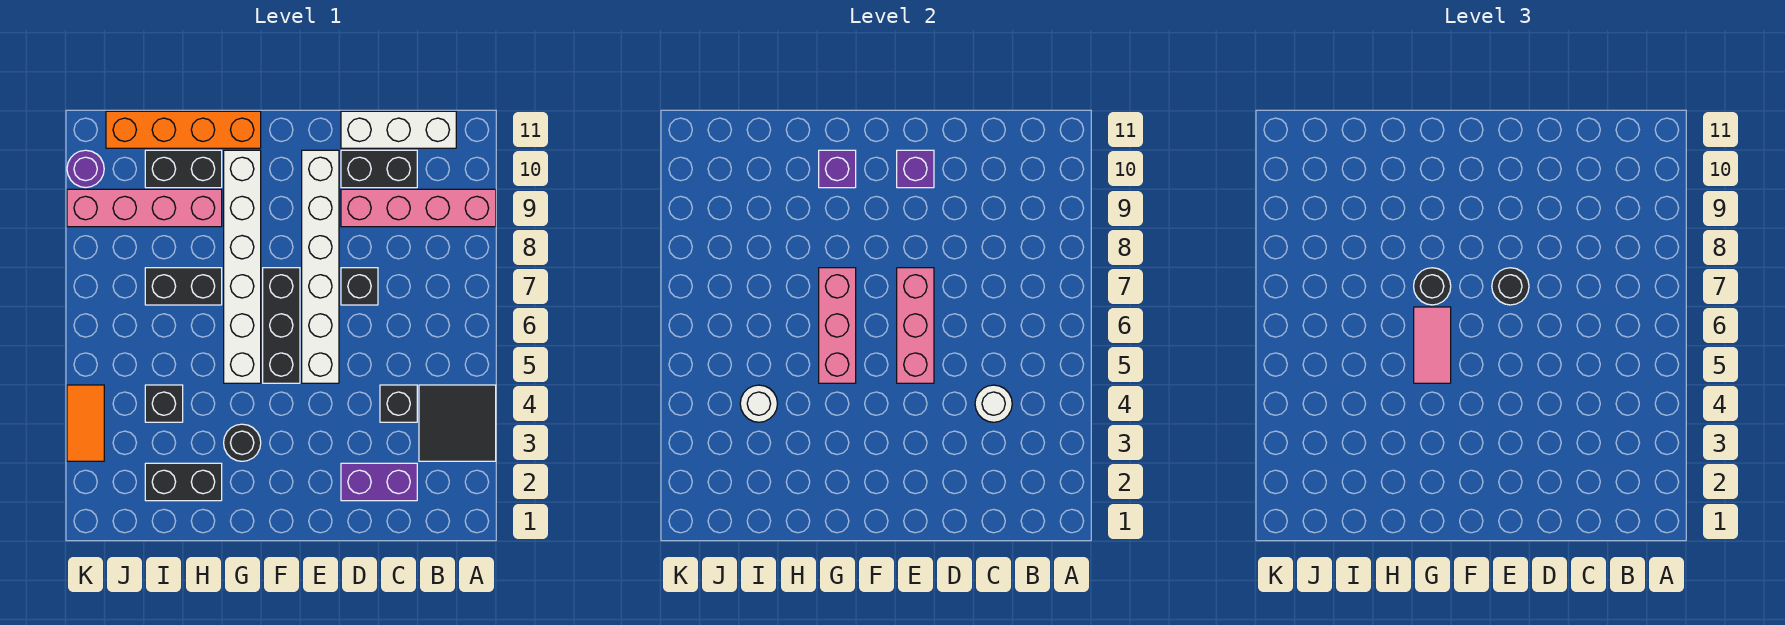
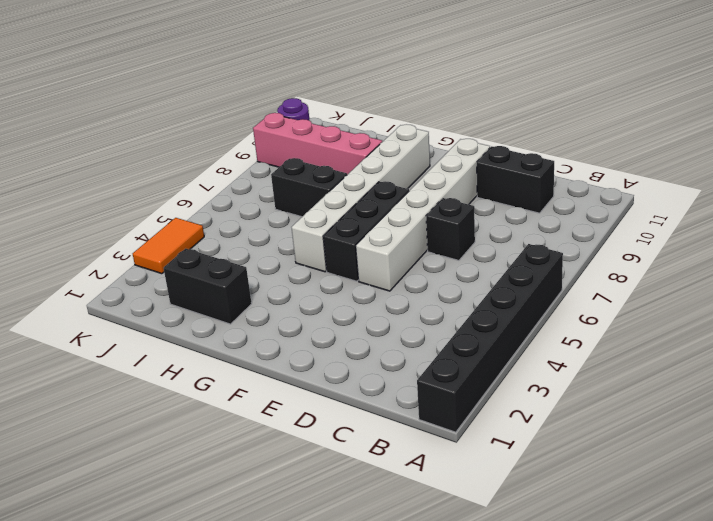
black brick A1:A6 level 1 -> black tile A3:B4 level 1
none -> pink brick A9:D9 level 1
none -> white brick B11:D11 level 1
none -> purple brick C2:D2 level 1

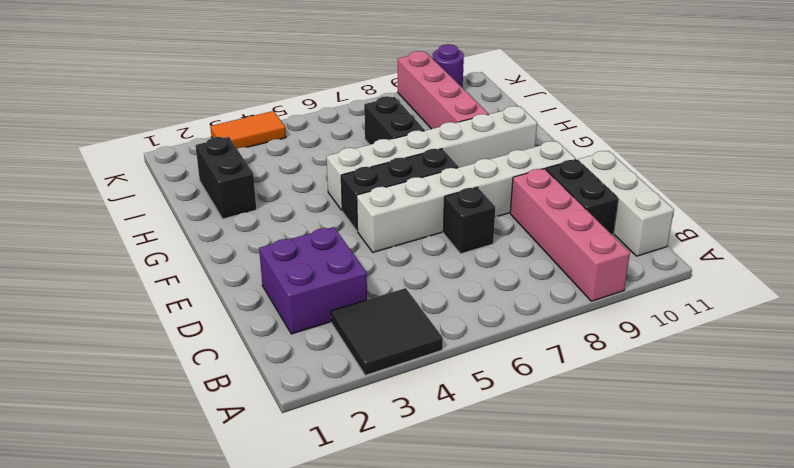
purple brick C2:D3 level 1 -> purple brick C2:D2 level 1
none -> black brick C4 level 1
none -> black round brick G3 level 1
none -> orange brick G11:J11 level 1

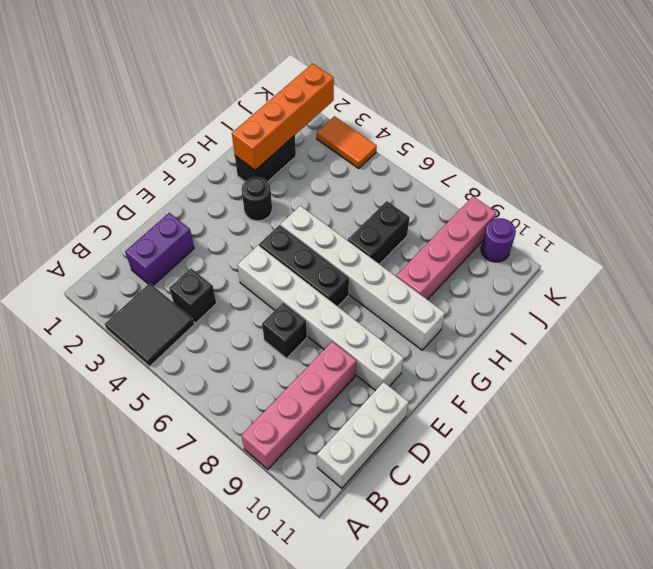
orange brick H2:K2 level 2 -> orange brick G11:J11 level 1
none -> black brick C10:D10 level 1
none -> black brick H10:I10 level 1
none -> black brick I4 level 1

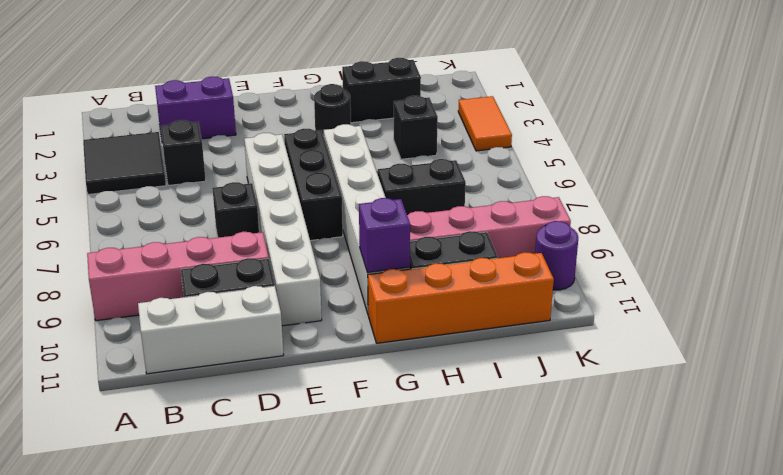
none -> white round brick C4 level 2
none -> pink brick E5:E7 level 2
none -> purple brick E10 level 2

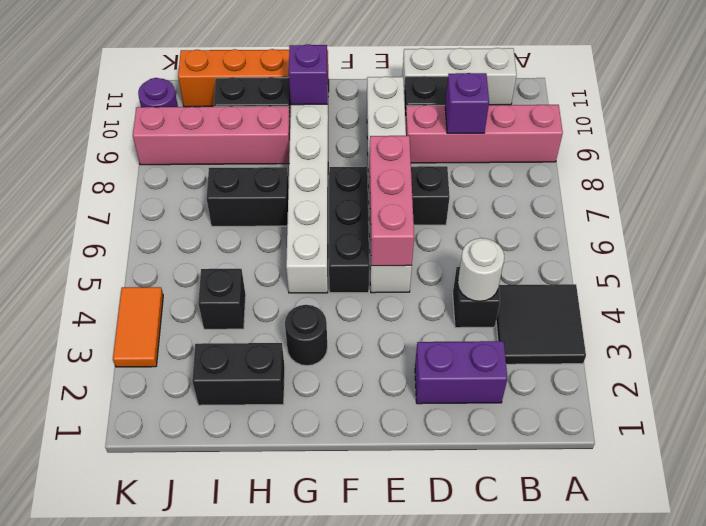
purple brick C9 level 2 -> purple brick E10 level 2
none -> pink brick G5:G7 level 2
none -> white round brick I4 level 2
none -> black round brick E7 level 3

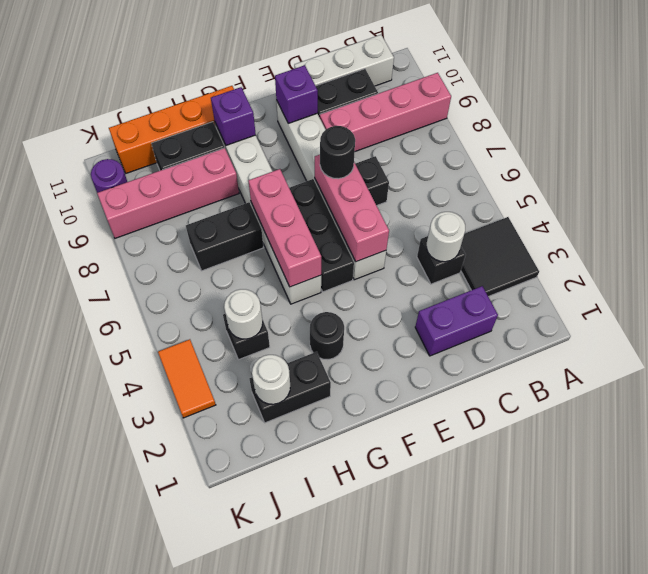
white round brick I2 level 2 -> none
none -> pink tile G5:G6 level 3
none -> black round brick G7 level 3

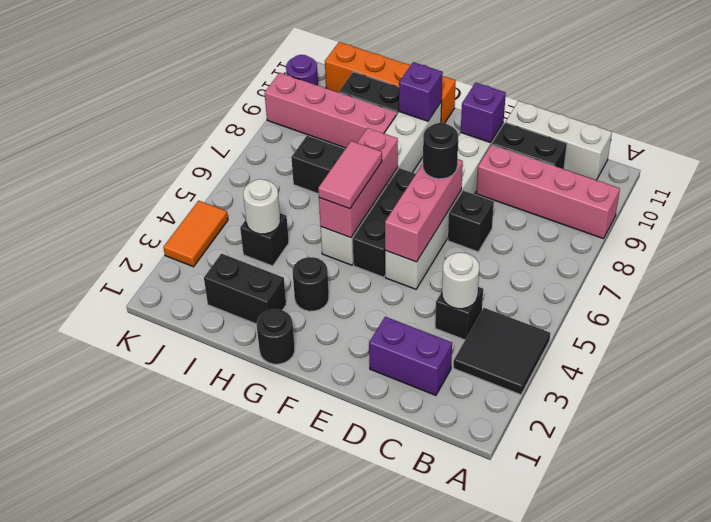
black round brick G1 level 1 -> black round brick G7 level 3

